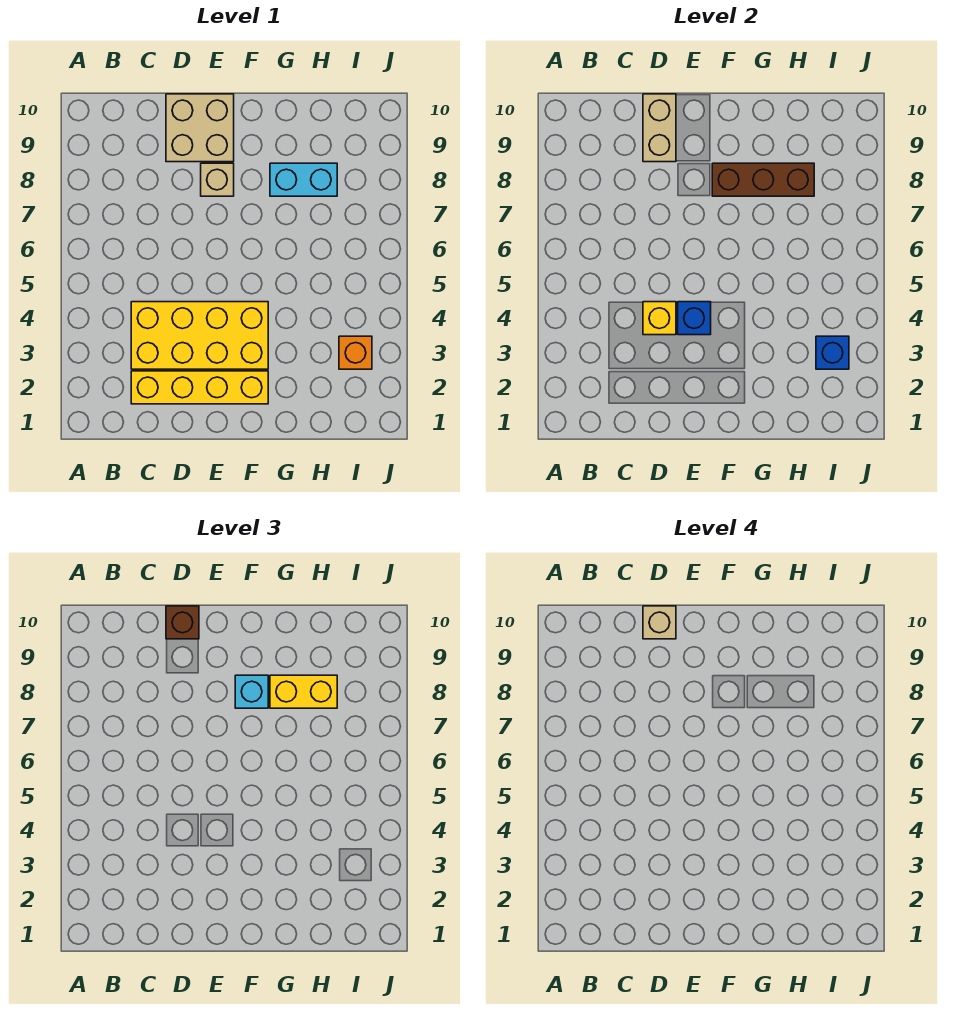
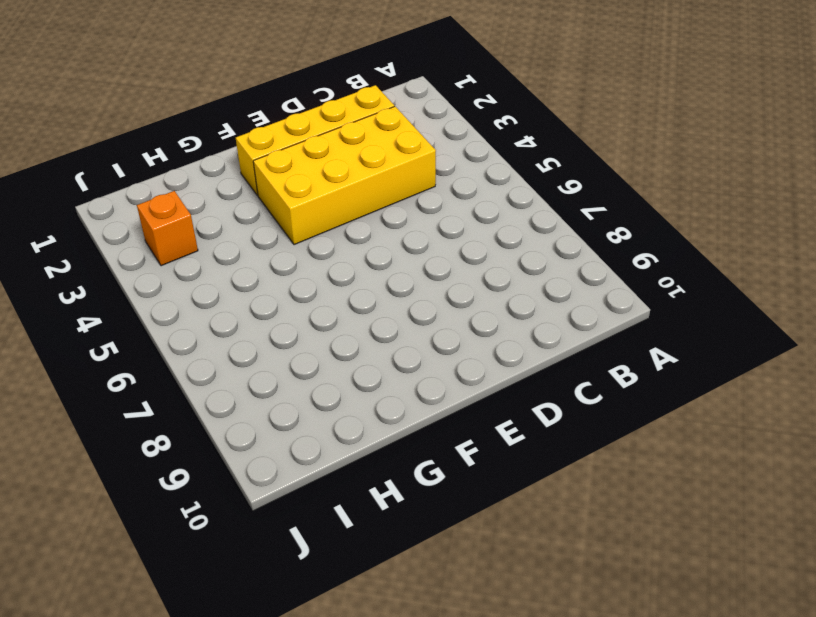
none -> tan brick D9:E10 level 1
none -> tan brick E8 level 1
none -> cyan brick G8:H8 level 1

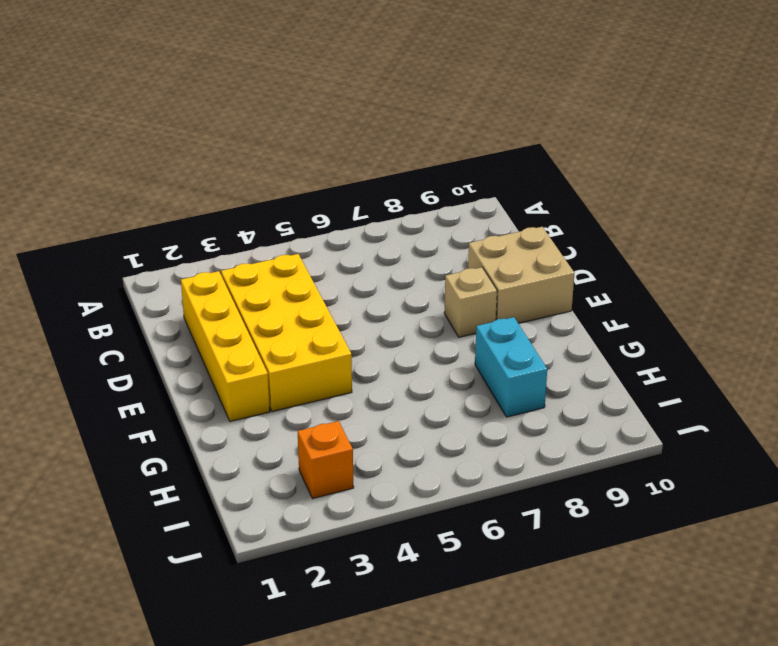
none -> yellow brick D4 level 2
none -> tan brick D9:D10 level 2
none -> blue brick E4 level 2

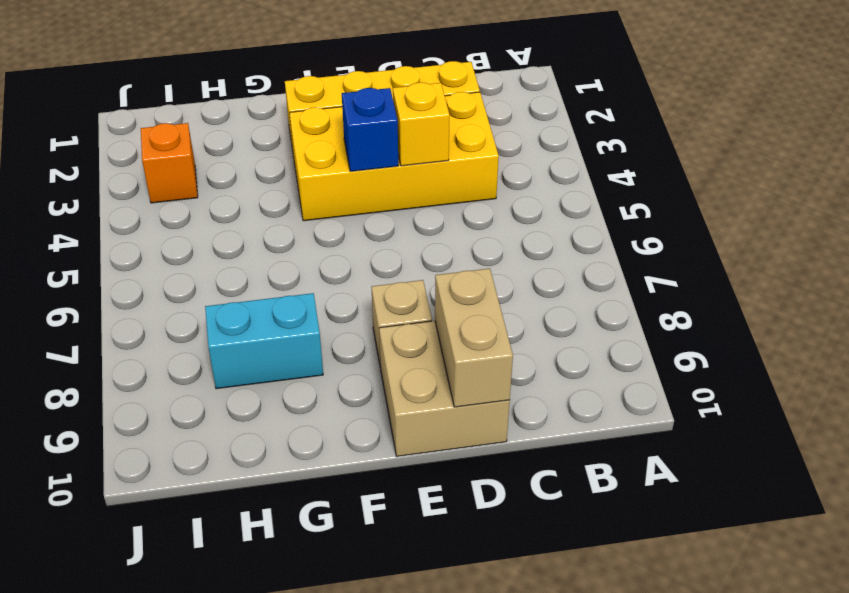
none -> brown brick F8:H8 level 2
none -> blue brick I3 level 2
none -> brown brick D10 level 3

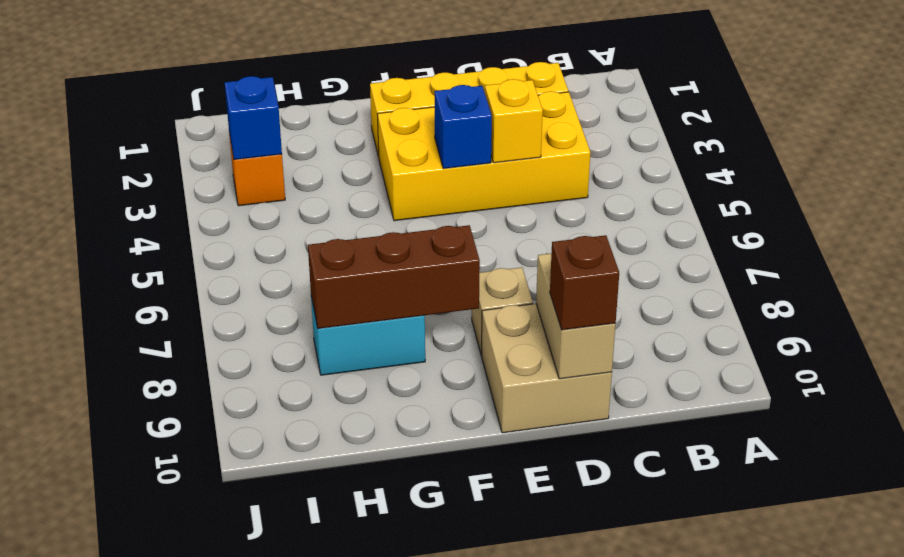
none -> cyan brick F8 level 3
none -> yellow brick G8:H8 level 3
none -> tan brick D10 level 4

